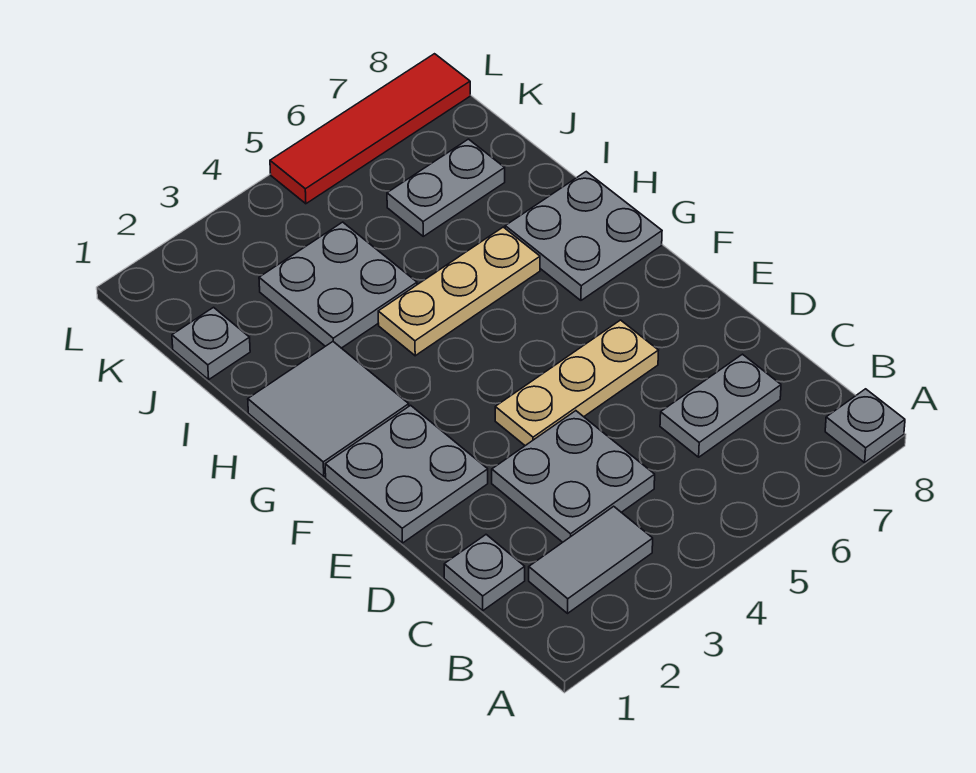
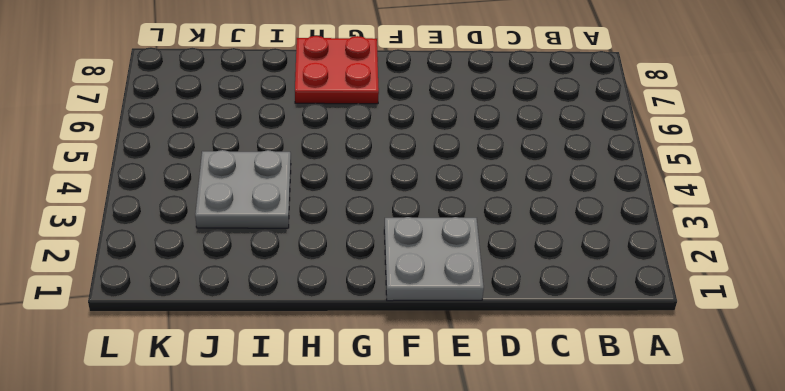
red plate G7:H8 level 1 -> grey plate G7:H8 level 1
none -> grey plate A8 level 1
none -> grey tile B2:B3 level 1
none -> grey plate C1 level 1

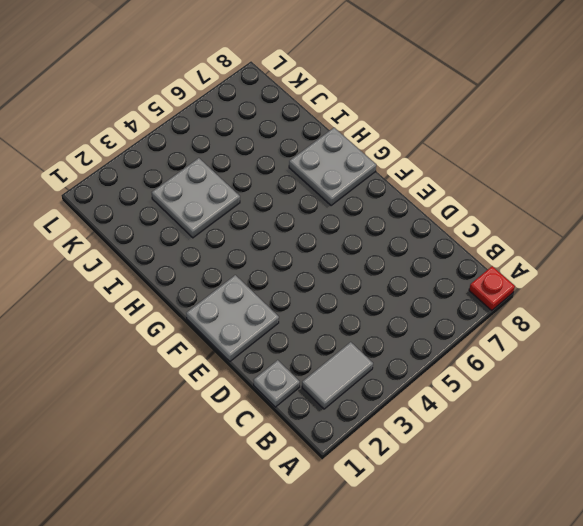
red plate A8 level 1 -> grey plate A8 level 1
none -> grey plate C3:D4 level 1
none -> grey plate C6:C7 level 1
none -> tan plate E4:E6 level 1

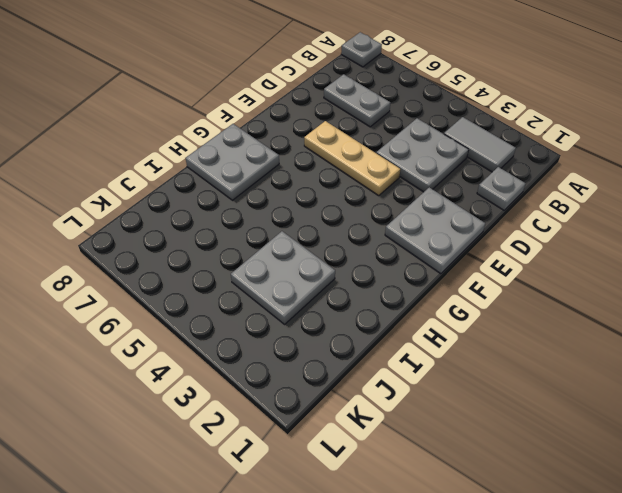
none -> grey tile G1:H2 level 1
none -> tan plate H4:H6 level 1
none -> grey plate J1 level 1

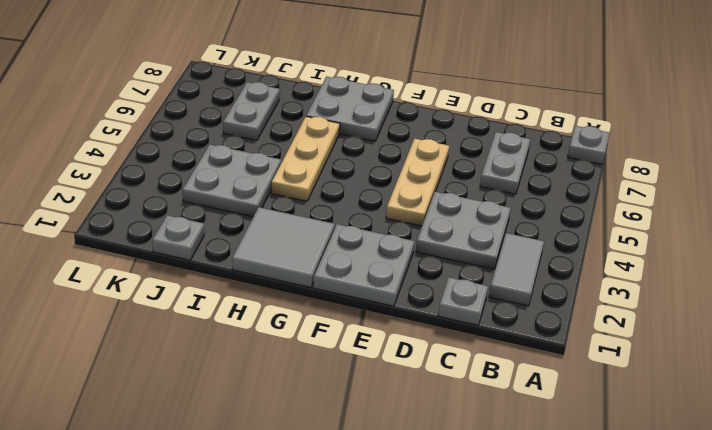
none -> red tile L5:L8 level 1

